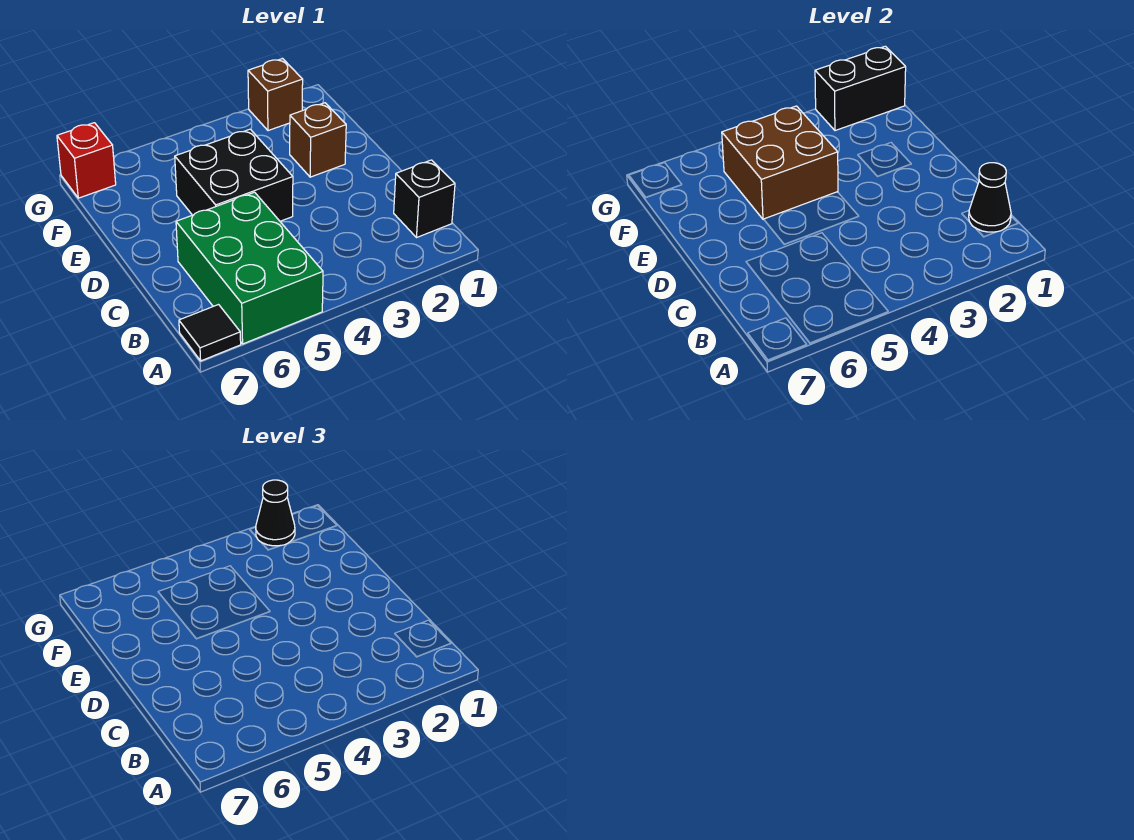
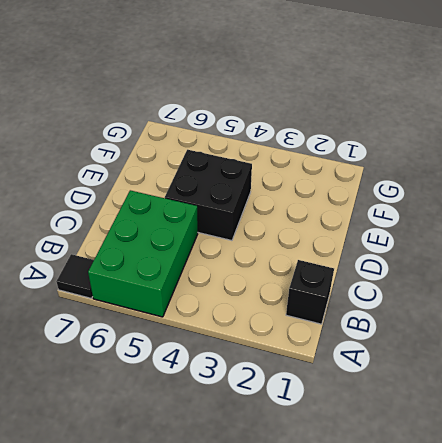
none -> brown brick E2 level 1
none -> brown brick G2 level 1

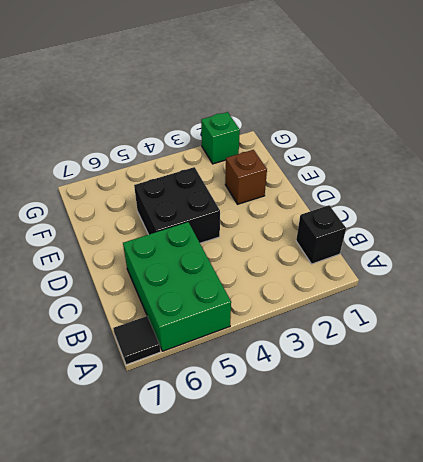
green brick G2 level 1 -> brown brick G2 level 1
none -> red brick G7 level 1
none -> black cone B1 level 2

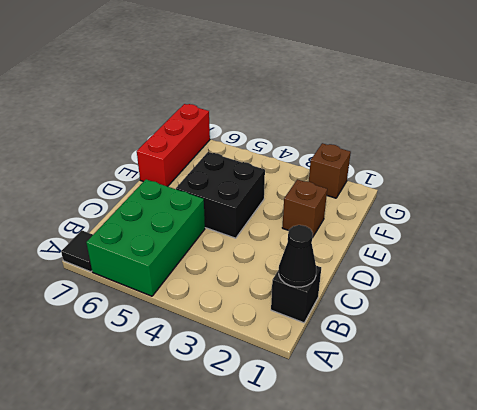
red brick E7:G7 level 1 -> red brick G7 level 1
none -> brown brick E4:F5 level 2
none -> black brick G1:G2 level 2

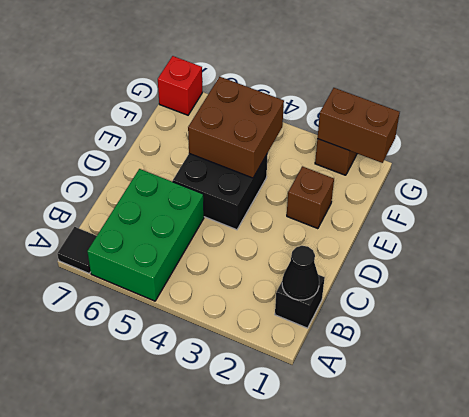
brown brick G1:G2 level 2 -> black brick G1:G2 level 2
none -> black cone G2 level 3

